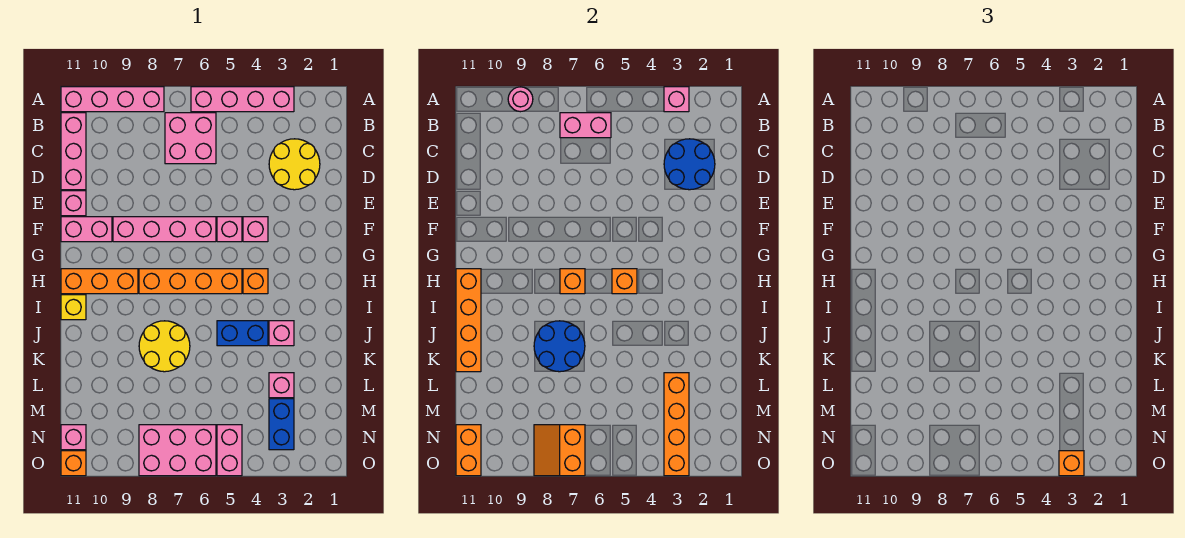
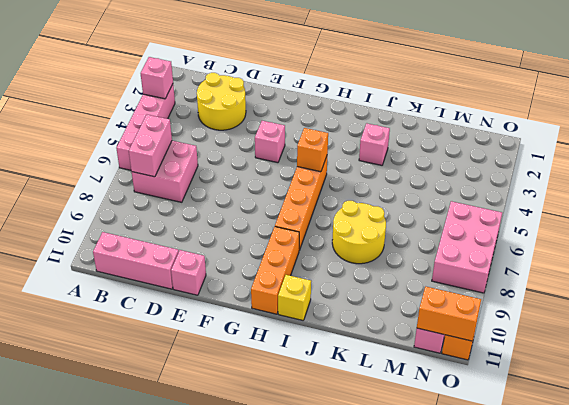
none -> pink brick A8:A11 level 1
none -> pink brick F5 level 1
none -> pink brick F6:F9 level 1
none -> pink brick F10:F11 level 1

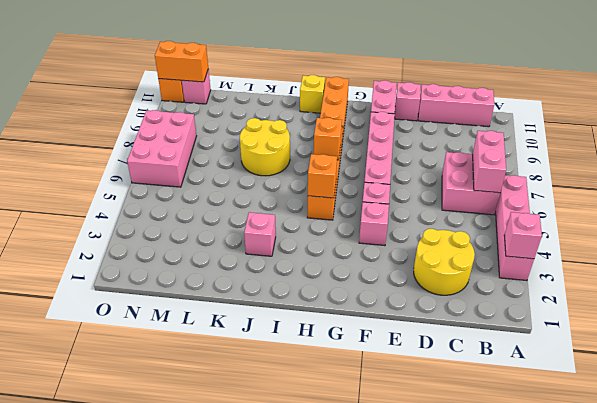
none -> pink brick A8:A11 level 1
none -> orange brick H4 level 1
none -> blue brick J4:J5 level 1
none -> pink brick L3 level 1

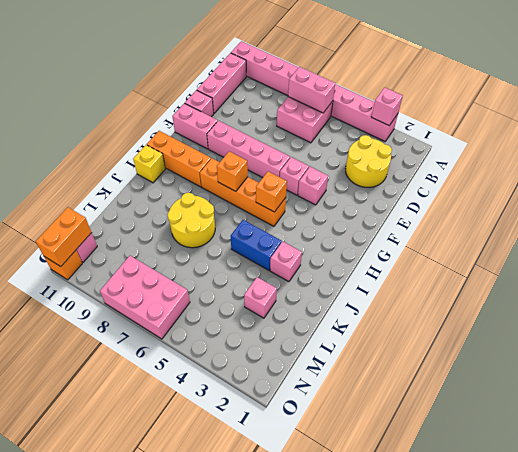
none -> orange brick H4 level 1
none -> blue brick M3:N3 level 1
none -> pink brick N5:O5 level 1
none -> pink round brick A9 level 2

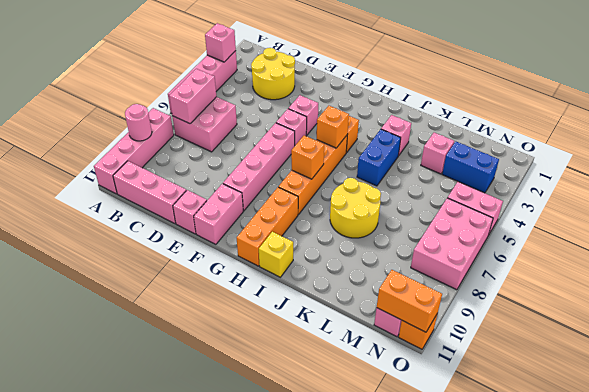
none -> blue round brick C2:D3 level 2
none -> orange brick H11:K11 level 2
none -> blue round brick J7:K8 level 2
none -> orange brick L3:O3 level 2

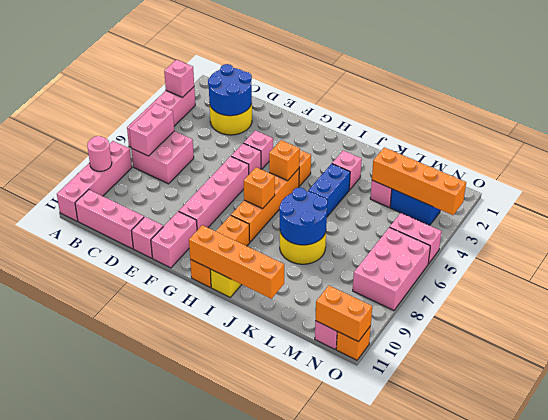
none -> orange slope N7:O8 level 2 top 7
none -> orange brick O3 level 3

